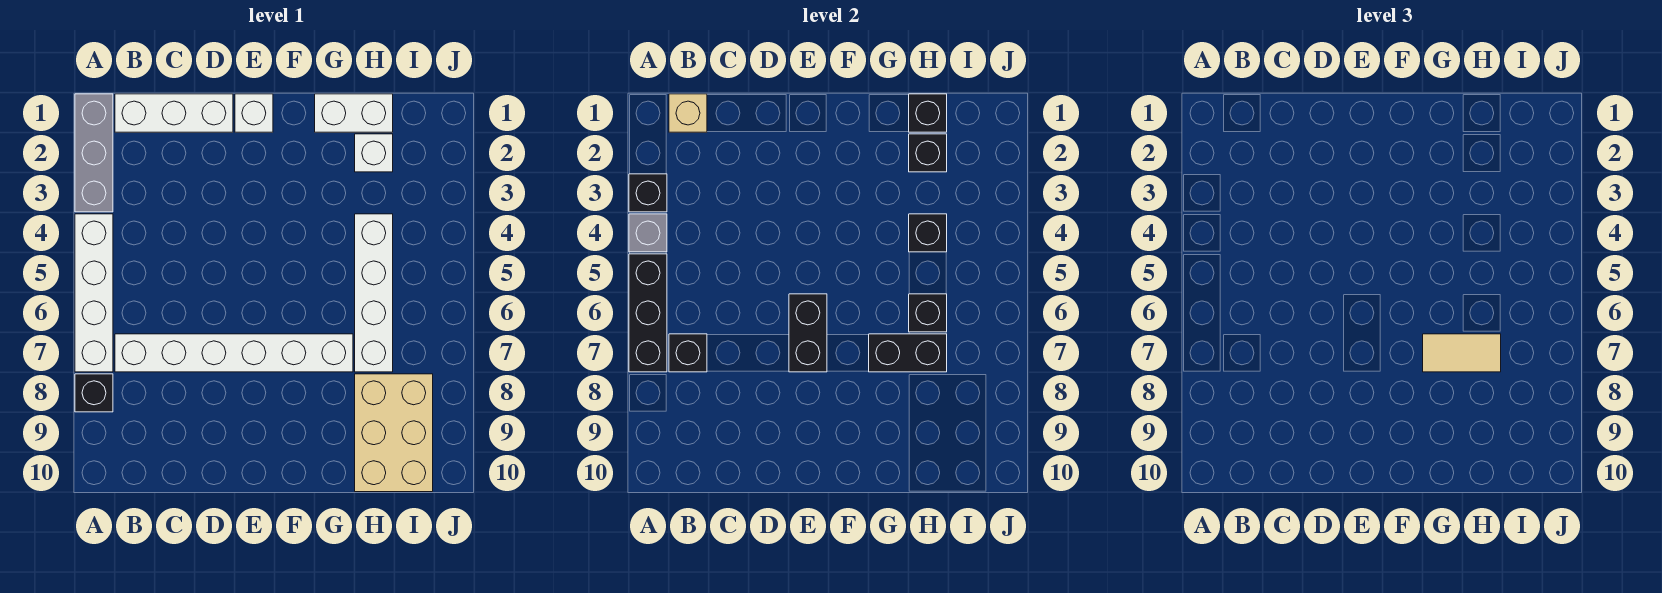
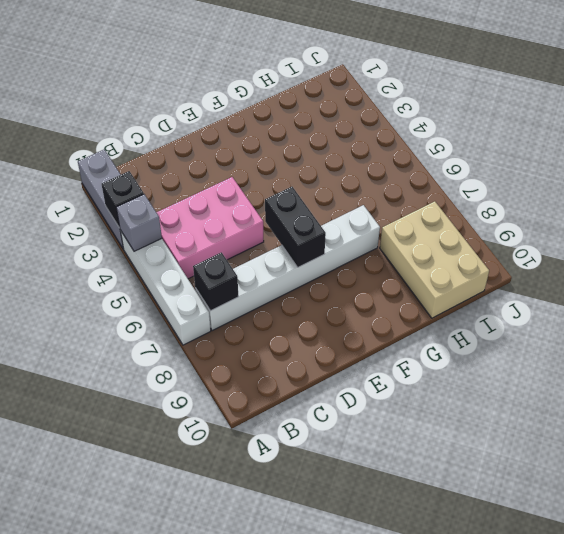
pink brick B4:D5 level 1 -> none
none -> black brick A8 level 1
none -> white brick B1:D1 level 1
none -> white brick E1 level 1

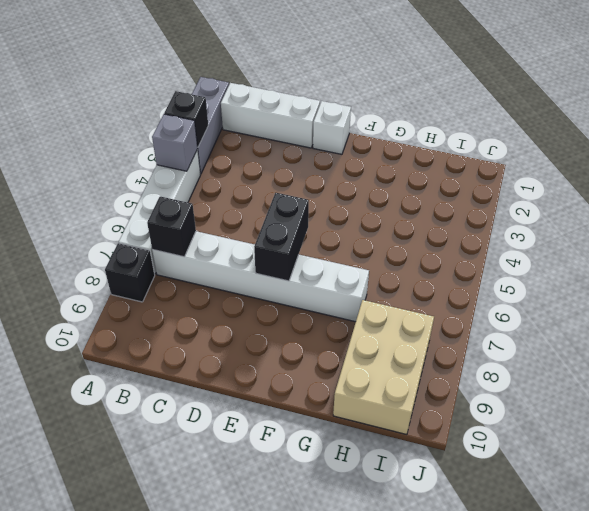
none -> white brick G1:H1 level 1
none -> white brick H2 level 1
none -> white brick H4:H7 level 1

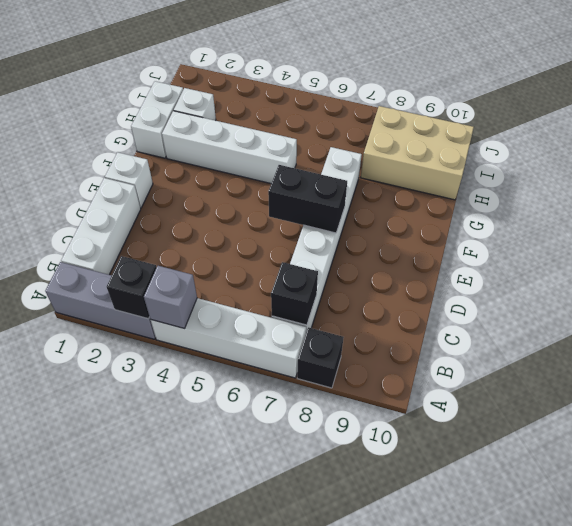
white brick G2:G5 level 1 -> white brick H4:H7 level 1
none -> black brick A5:A7 level 2
none -> tan brick B1 level 2
none -> black brick G7:H7 level 2

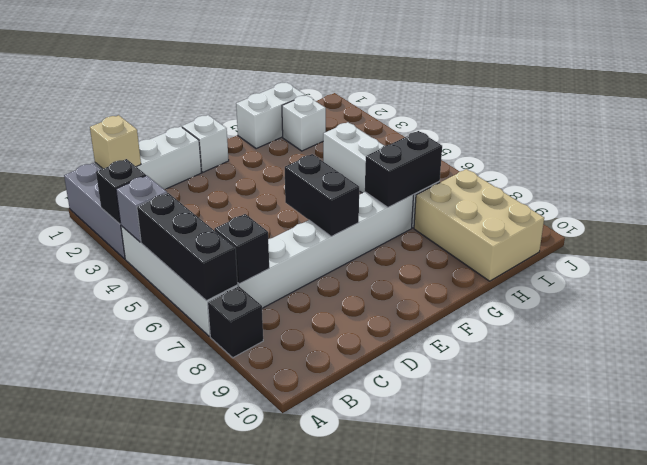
none -> black brick H1 level 2
none -> black brick H2 level 2
none -> black brick H4 level 2

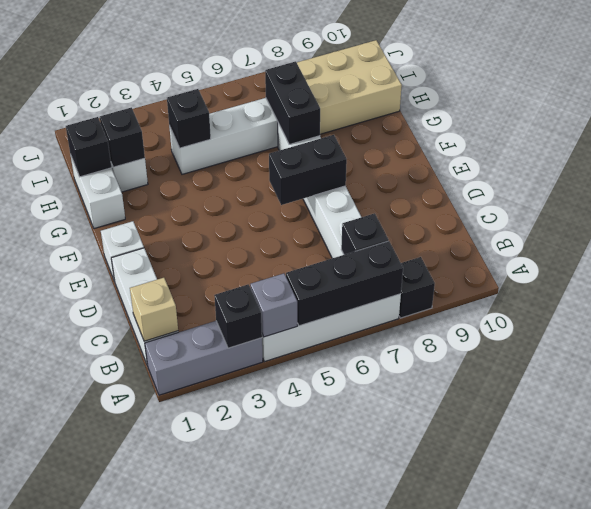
none -> black brick H6 level 2
none -> tan tile G7:H7 level 3

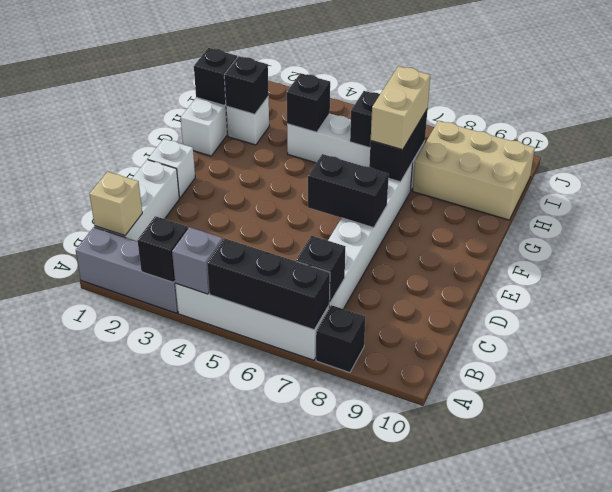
tan brick G7:H7 level 3 -> tan tile G7:H7 level 3

